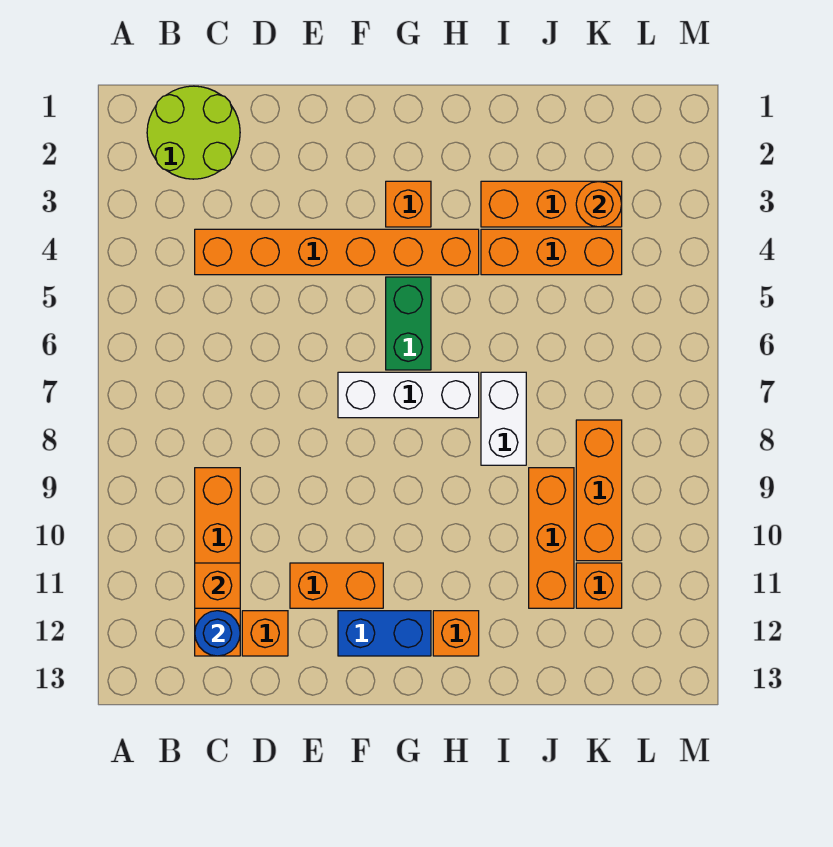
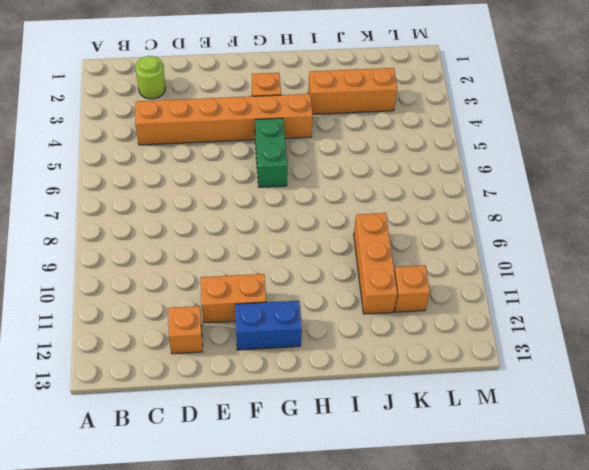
lime round brick C2 level 1 -> lime round brick B1:C2 level 1
none -> orange brick C9:C12 level 1
none -> white brick F7:H7 level 1
none -> orange brick H12 level 1

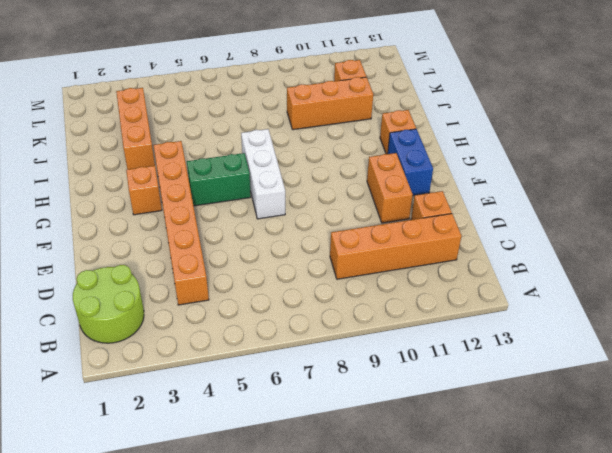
none -> orange brick I4:K4 level 1
none -> white brick I7:I8 level 1
none -> orange brick K8:K10 level 1

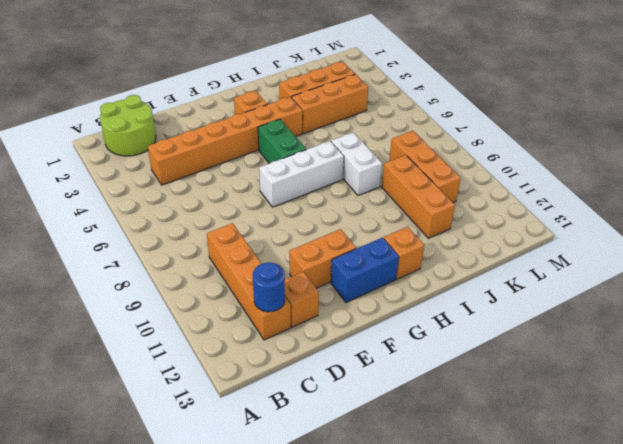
none -> orange brick K11 level 1
none -> orange brick C11 level 2
none -> orange round brick K3 level 2

